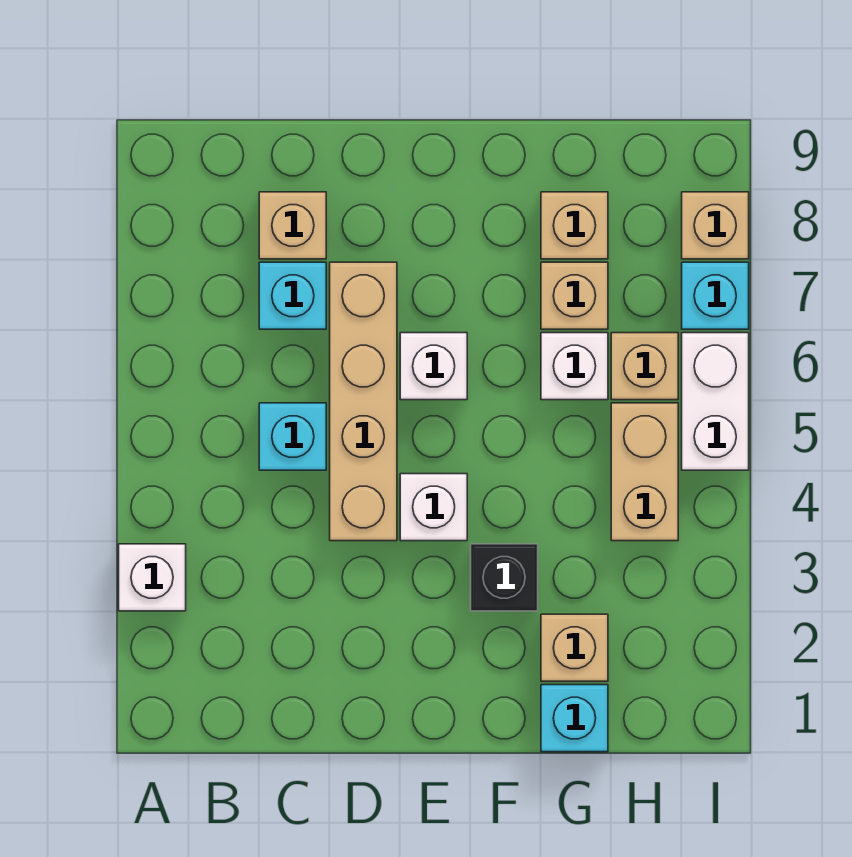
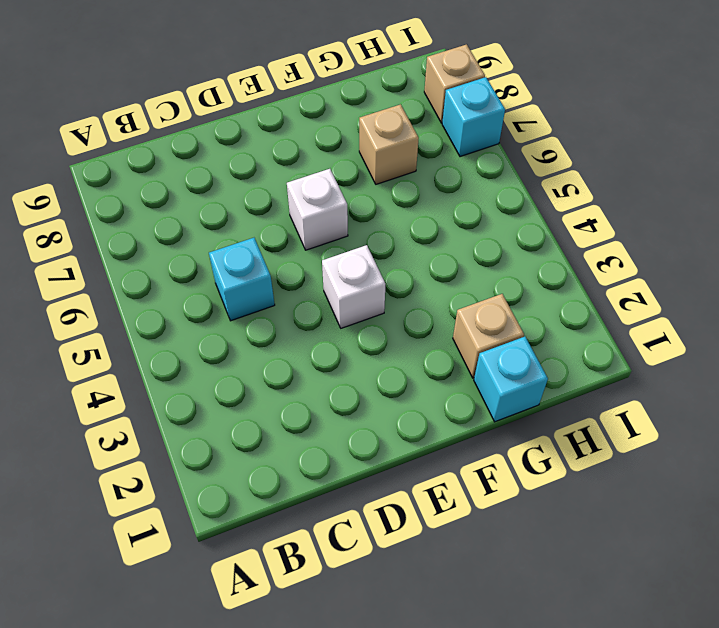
none -> white brick A3 level 1
none -> cyan brick C7 level 1
none -> tan brick C8 level 1

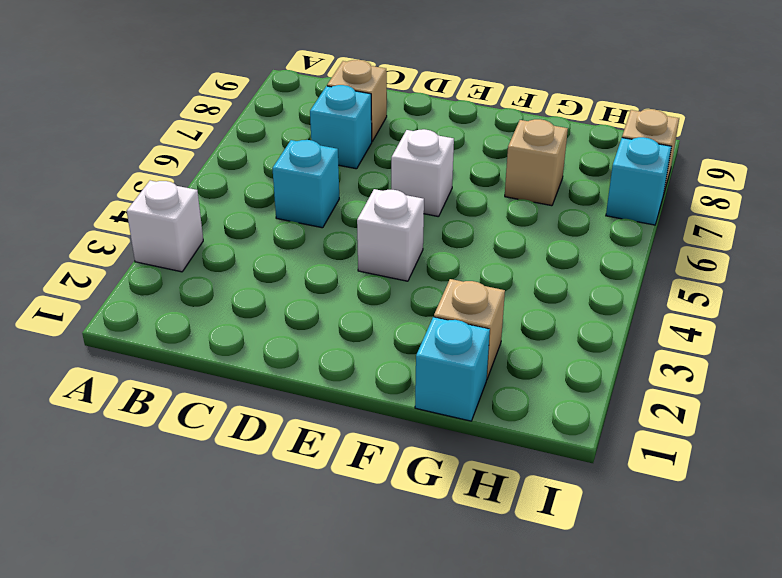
none -> tan brick D4:D7 level 1
none -> black brick F3 level 1
none -> white brick G6 level 1

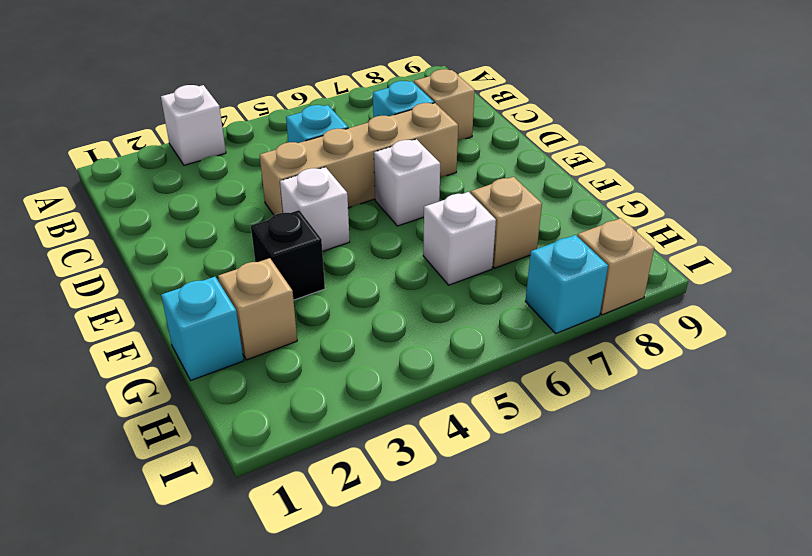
none -> tan brick G8 level 1
none -> tan brick H4:H5 level 1
none -> tan brick H6 level 1

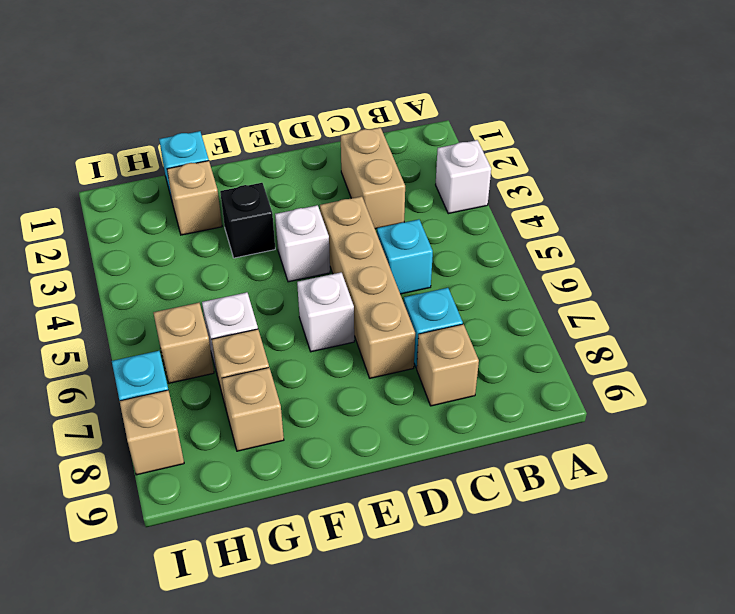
tan brick C2:C3 level 1 -> tan brick H4:H5 level 1
none -> white brick I5:I6 level 1

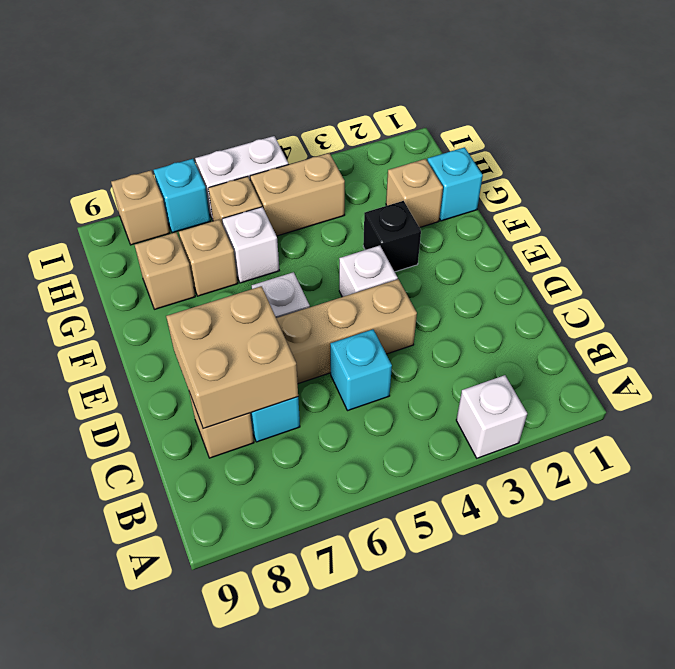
tan brick C7:D8 level 2 -> none

